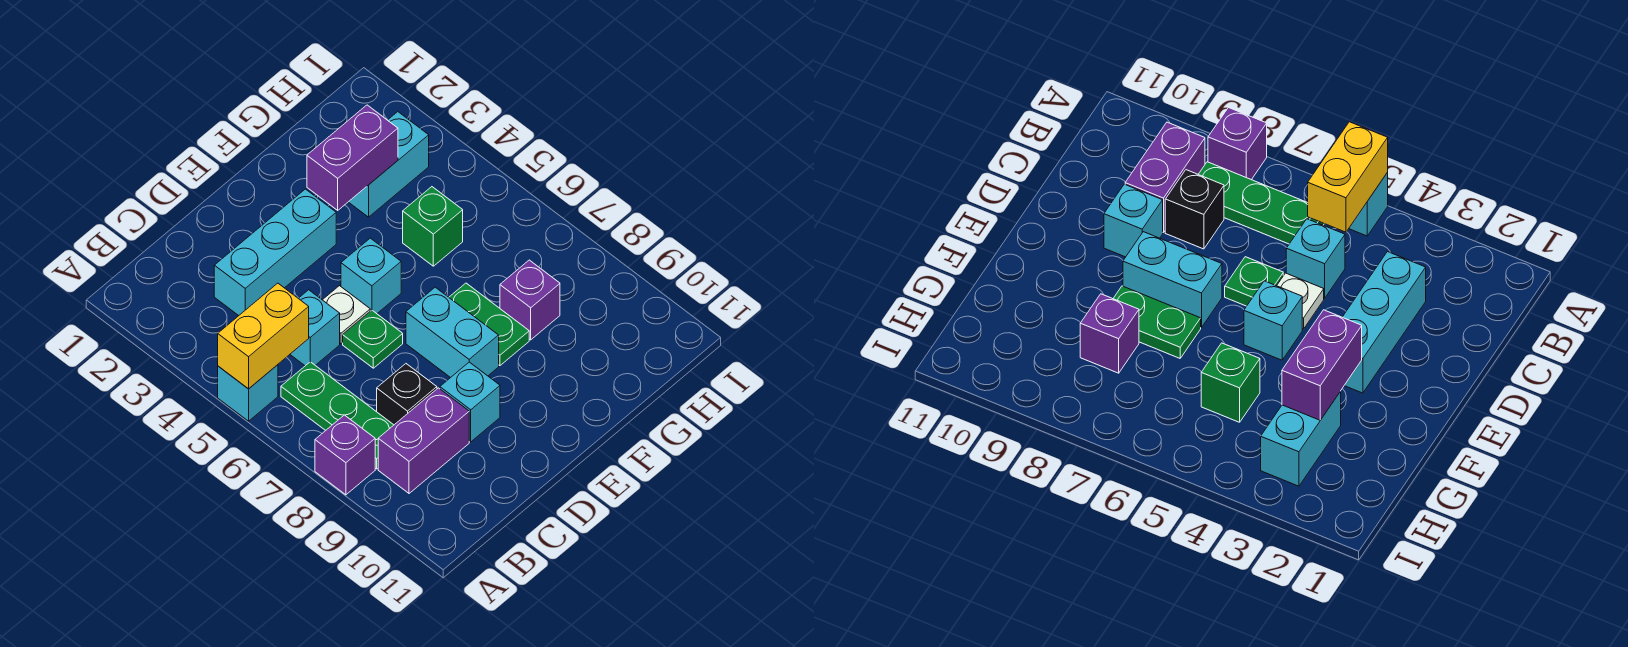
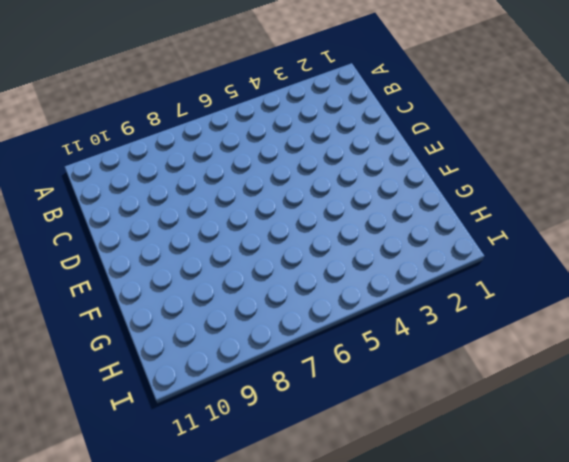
none -> cyan brick A5 level 1
none -> purple brick A8 level 1
none -> green plate B6:B8 level 1

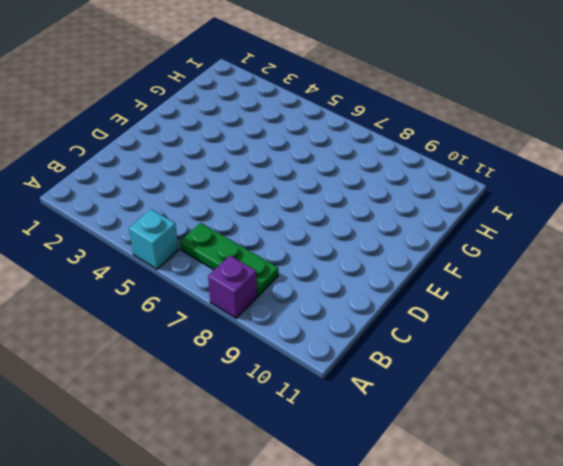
none -> purple brick B9:C9 level 1
none -> cyan brick C3:E3 level 1
none -> cyan brick C5 level 1

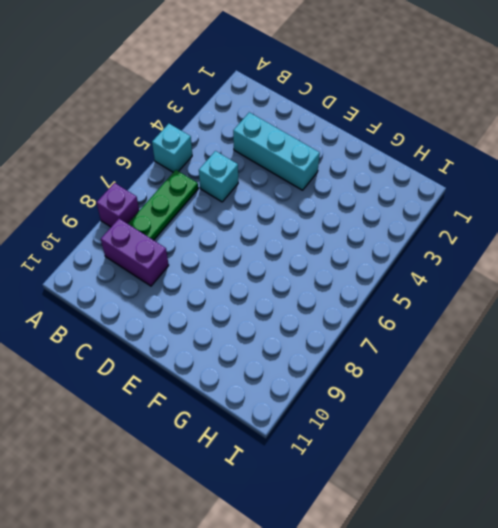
none -> black brick C8 level 1
none -> white plate D5 level 1
none -> green plate D6 level 1

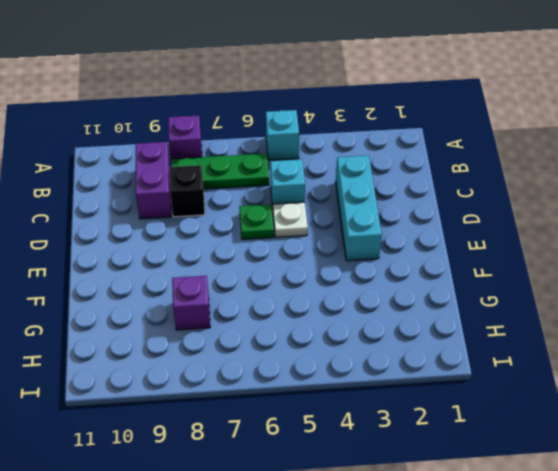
none -> cyan brick D9 level 1
none -> cyan brick E5 level 1
none -> cyan brick E7:E8 level 1

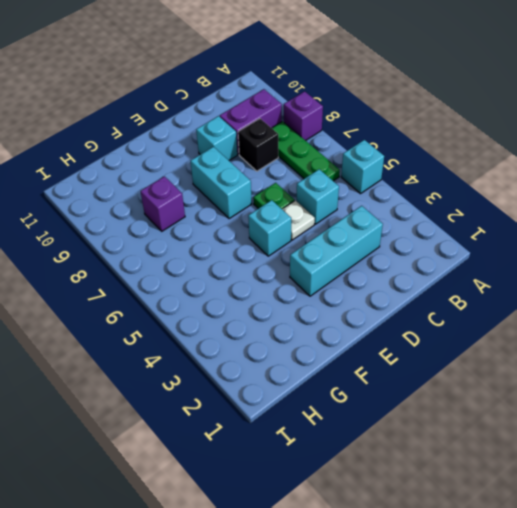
none -> green plate F7:F8 level 1
none -> cyan brick G3:H3 level 1
none -> green brick G5 level 1

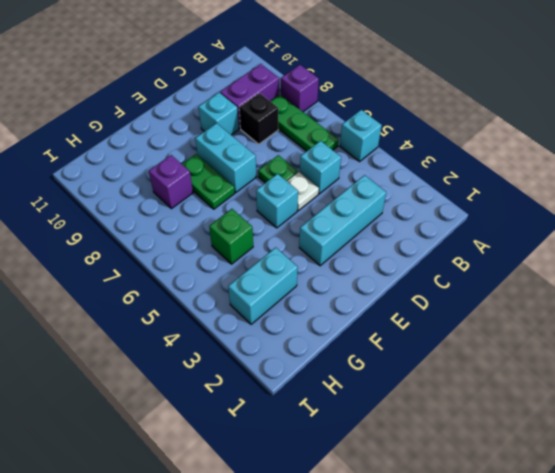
none -> yellow brick A5:B5 level 2
none -> purple brick F3:G3 level 2

